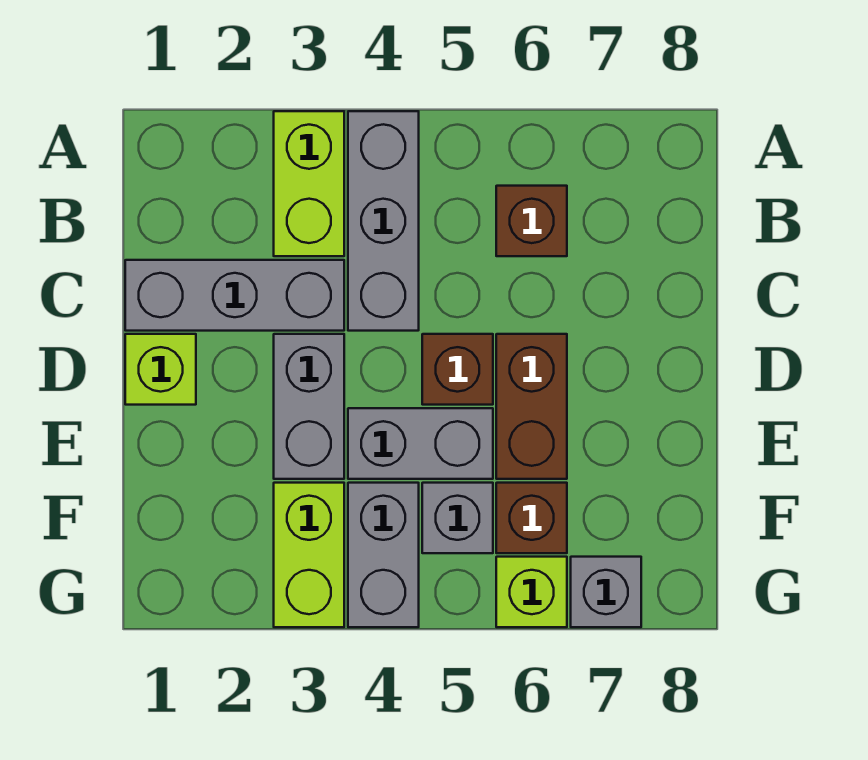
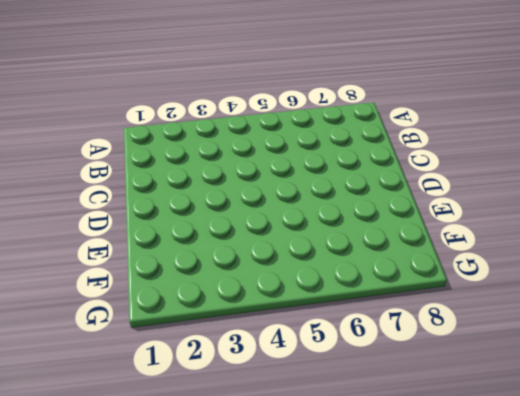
none -> lime brick A3:B3 level 1
none -> grey brick A4:C4 level 1
none -> brown brick B6 level 1

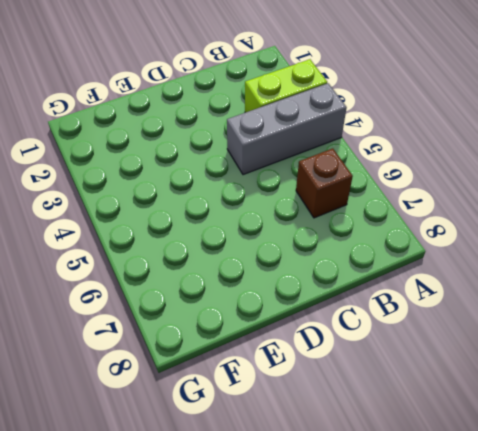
none -> grey brick C1:C3 level 1
none -> lime brick D1 level 1
none -> grey brick D3:E3 level 1

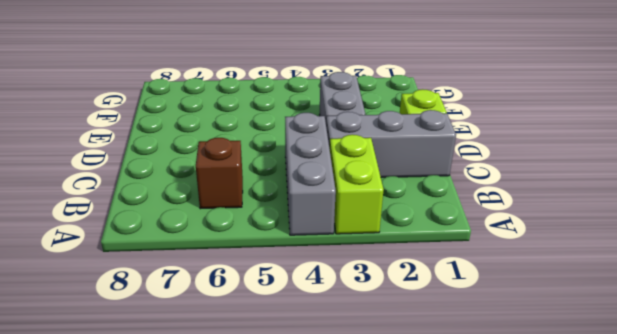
none -> brown brick D5 level 1
none -> brown brick D6:E6 level 1
none -> grey brick E4:E5 level 1

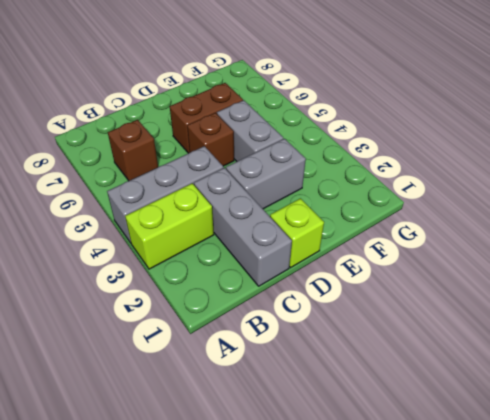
none -> lime brick F3:G3 level 1
none -> grey brick F4:G4 level 1
none -> grey brick F5 level 1

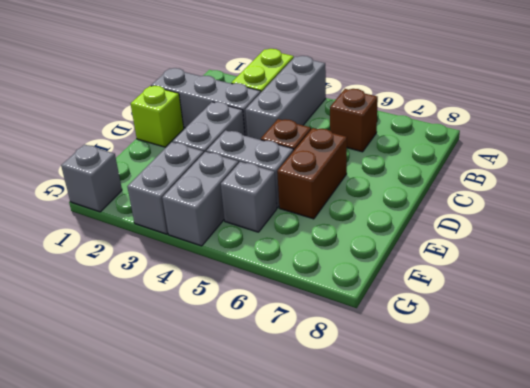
grey brick F3:G3 level 1 -> lime brick F3:G3 level 1
grey brick G1 level 1 -> grey brick G7 level 1
none -> brown brick F6 level 1
none -> lime brick G6 level 1

